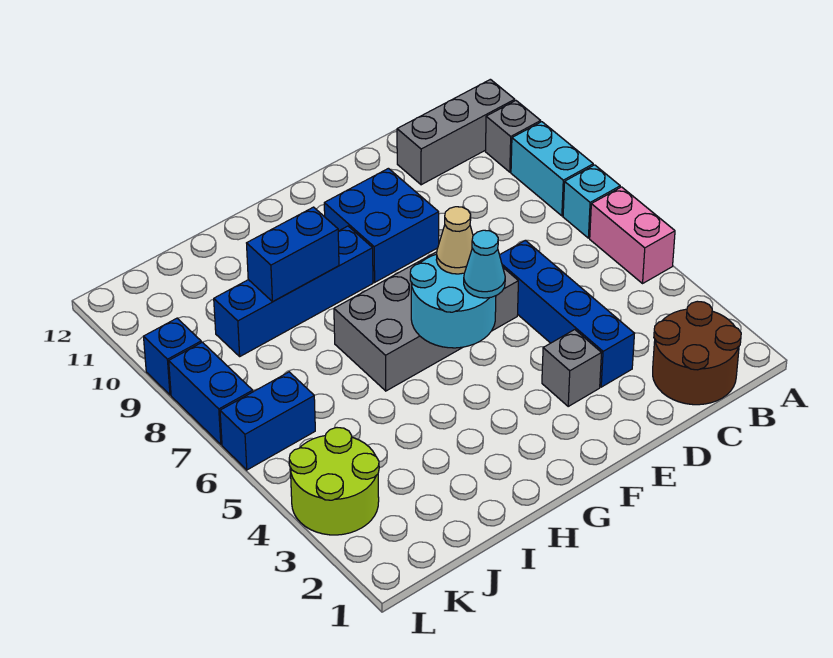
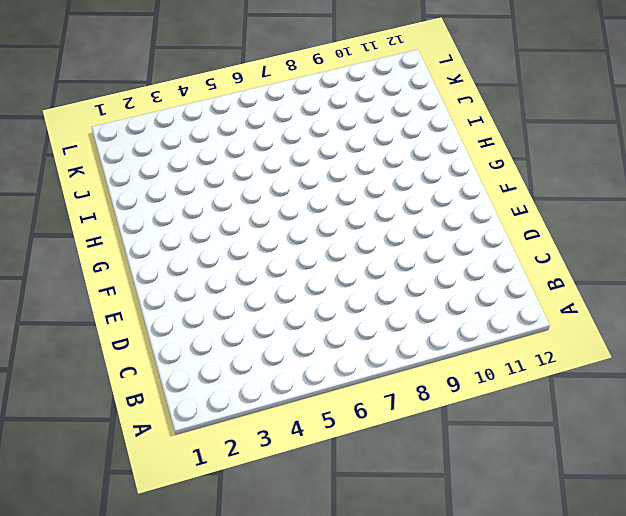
none -> pink brick A5:A6 level 1
none -> cyan brick A7 level 1
none -> cyan brick A8:A9 level 1

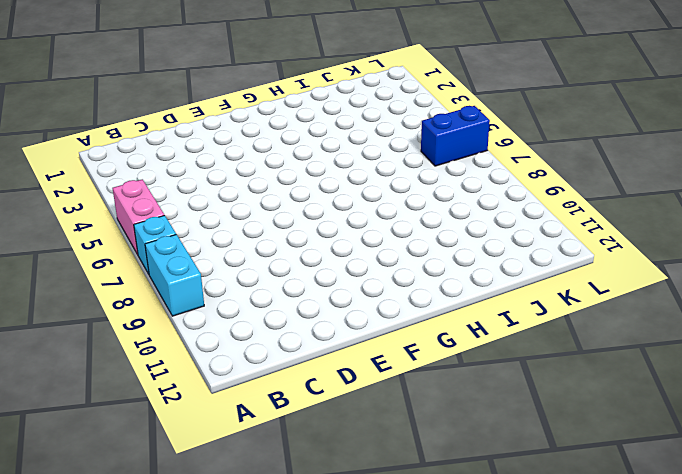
none -> grey brick A10 level 1
none -> grey brick A11:C11 level 1
none -> brown round brick B1:C2 level 1

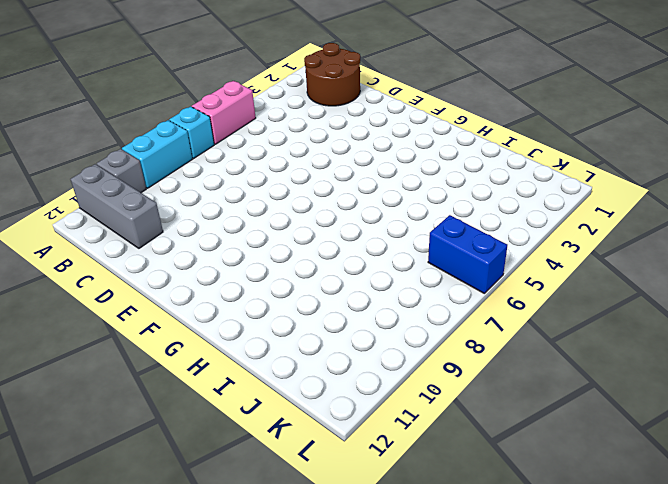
none -> blue brick D3:D6 level 1
none -> grey brick E3 level 1
none -> grey brick E6:H7 level 1

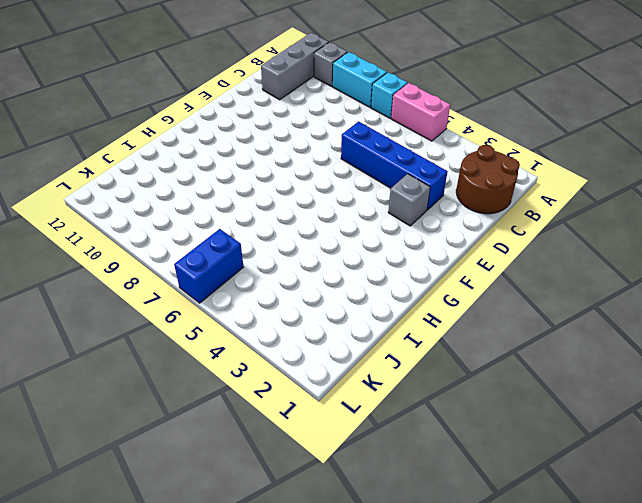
none -> grey brick E6:H7 level 1
none -> blue brick E9:F10 level 1
none -> blue brick G9:J9 level 1

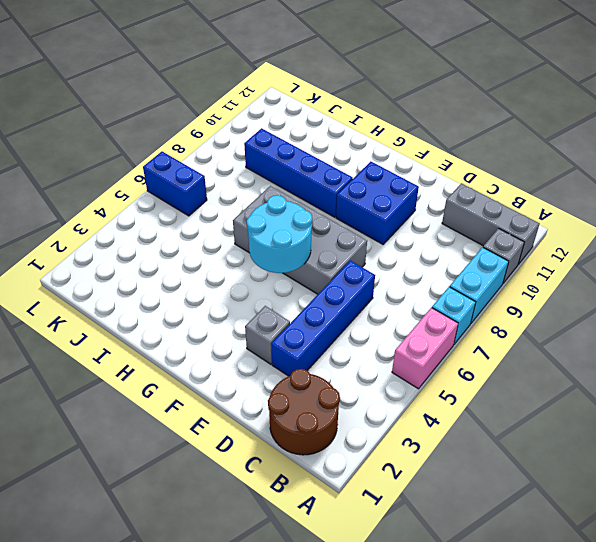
none -> lime round brick K3:L4 level 1
none -> blue brick L7:L8 level 1
none -> blue brick L9 level 1

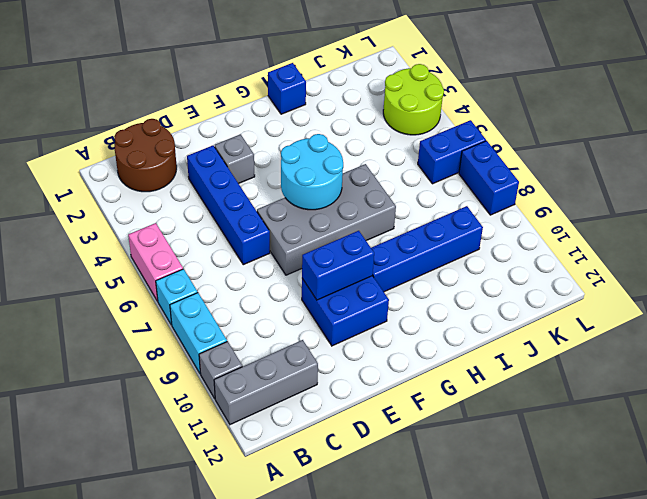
blue brick E9:F9 level 2 -> blue brick H9:I9 level 2
blue brick H1 level 1 -> blue brick L9 level 1
none -> cyan cone F5 level 3
none -> tan cone F6 level 3

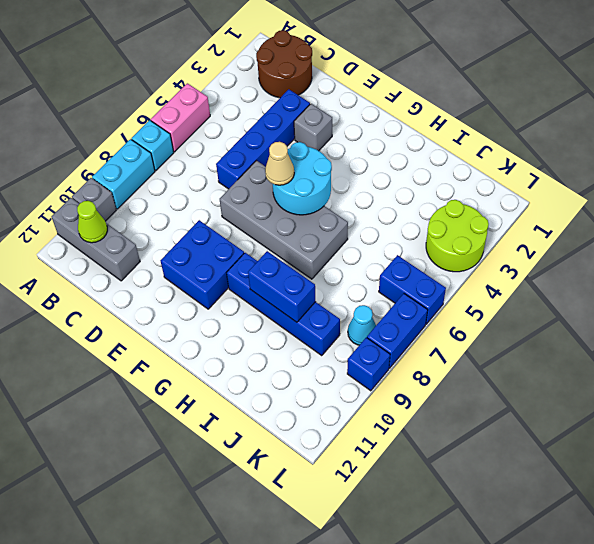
lime cone B11 level 2 -> none
cyan cone K8 level 1 -> cyan cone F5 level 3

